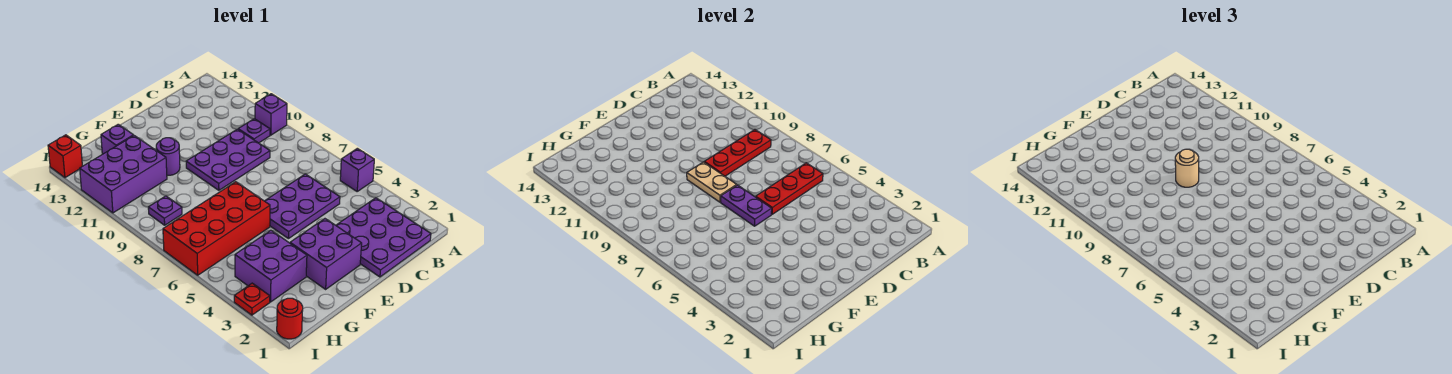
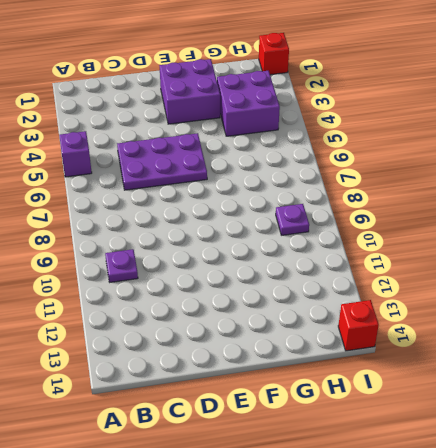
red brick I1 level 1 -> red round brick I1 level 1
none -> purple brick A10 level 1
none -> purple plate B1:D3 level 1
none -> purple plate C9:E10 level 1

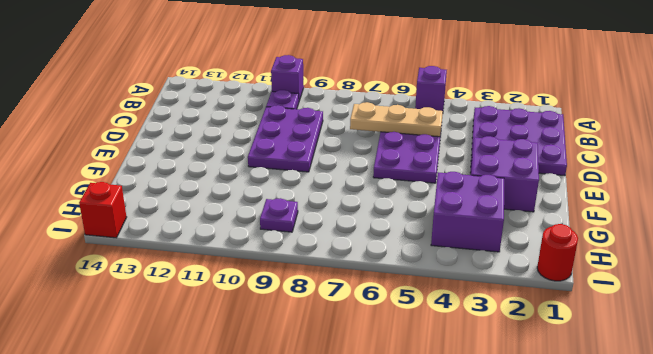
tan plate C5:C7 level 2 -> red plate B6:D6 level 2
none -> red brick F6:I7 level 1
none -> purple round brick F11 level 1
none -> purple brick G11:I12 level 1

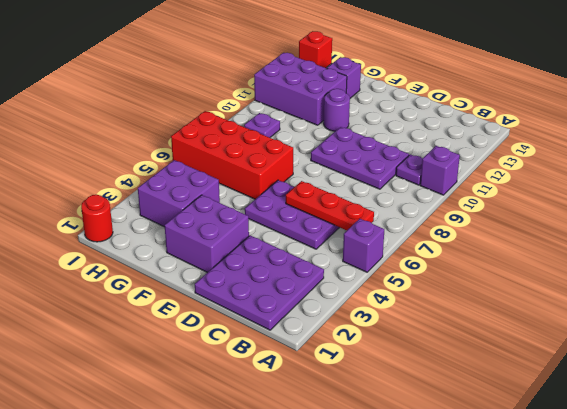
none -> red plate I3 level 1
none -> red plate B9:D9 level 2
none -> purple plate E6:E7 level 2

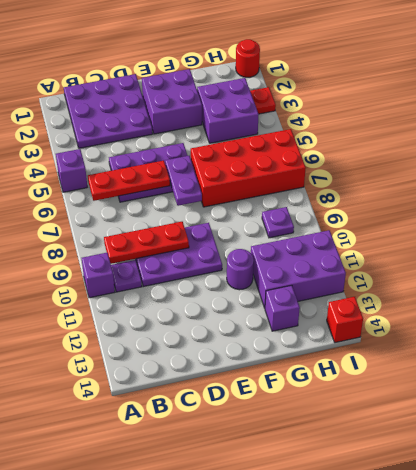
none -> tan plate E8:E9 level 2
none -> tan round brick E9 level 3

